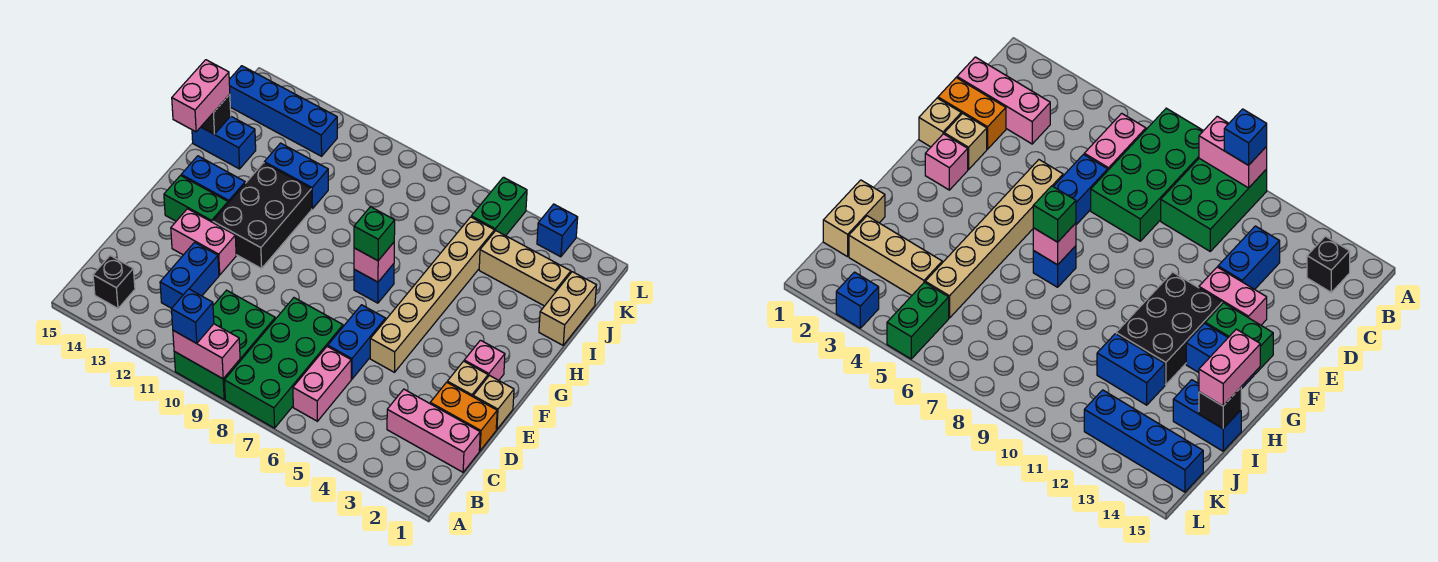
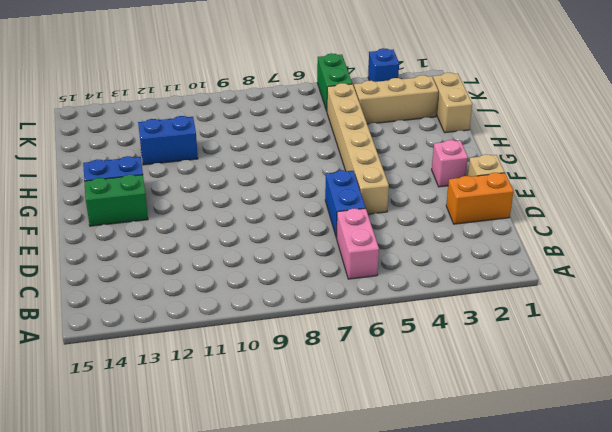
none -> green brick A7:D8 level 1
none -> green brick A9:C10 level 1
none -> black brick B14 level 1
none -> pink brick C1:C3 level 1

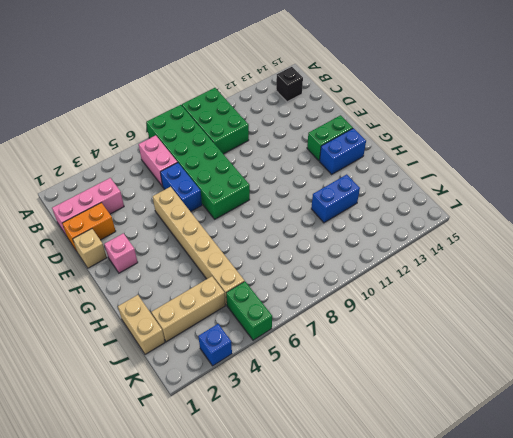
green brick A7:F8 level 1 -> green brick A7:D8 level 1
none -> blue brick C12:D12 level 1
none -> tan brick E2 level 1
none -> pink brick E12:E13 level 1
none -> black brick F11:H12 level 1

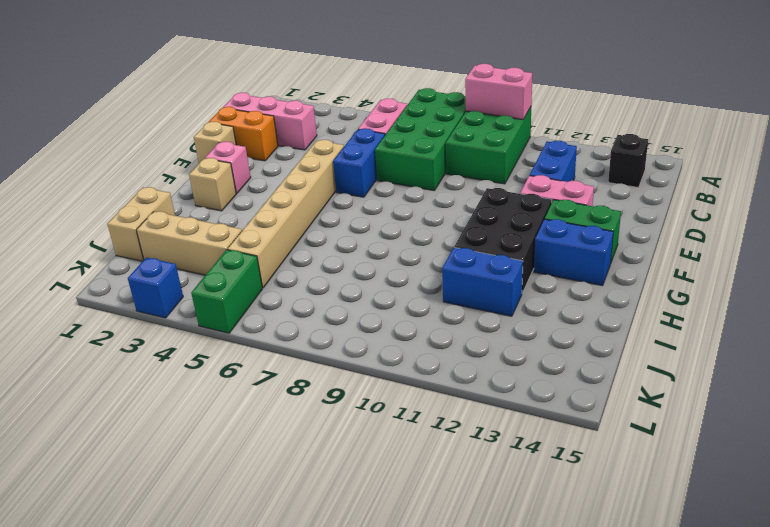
tan brick G2 level 1 -> tan brick E2 level 1
none -> blue brick G7 level 1
none -> blue brick I14:I15 level 1
none -> blue brick K12:K15 level 1
none -> pink brick G7 level 2

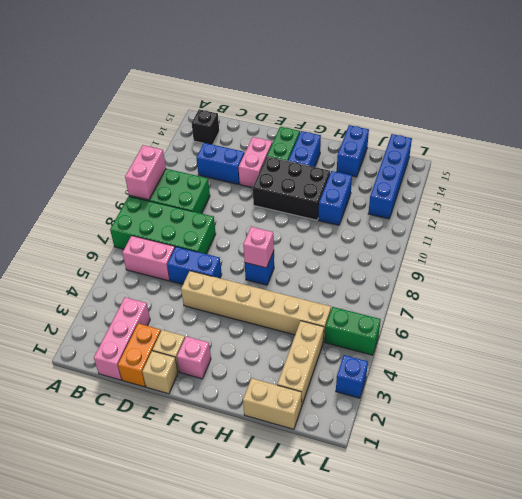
none -> black brick I15 level 2
none -> blue brick A10 level 3
none -> green brick G7 level 3
none -> pink brick H15:I15 level 3

